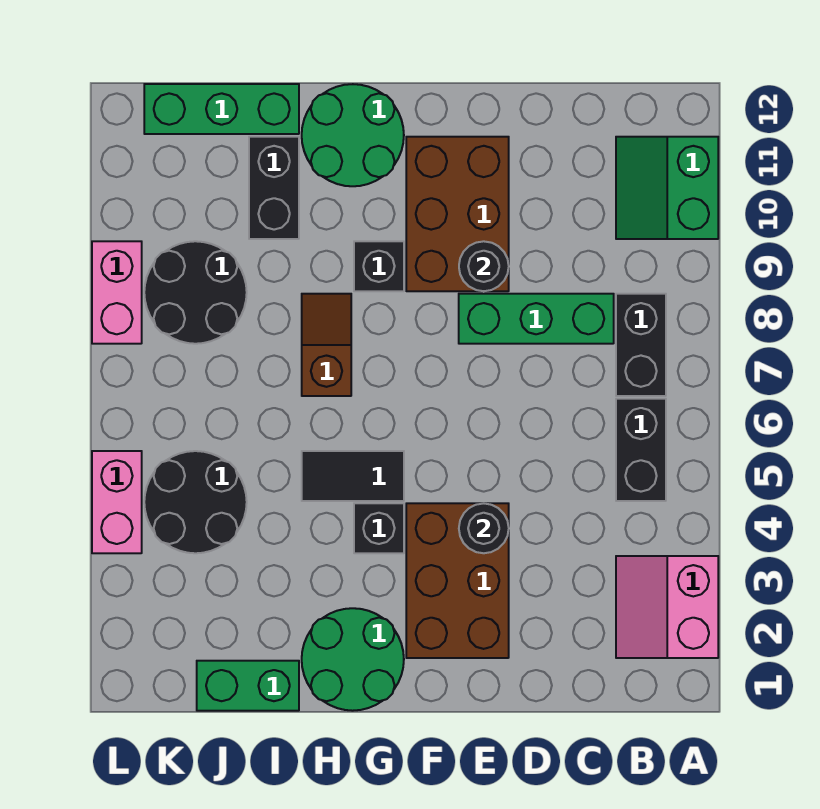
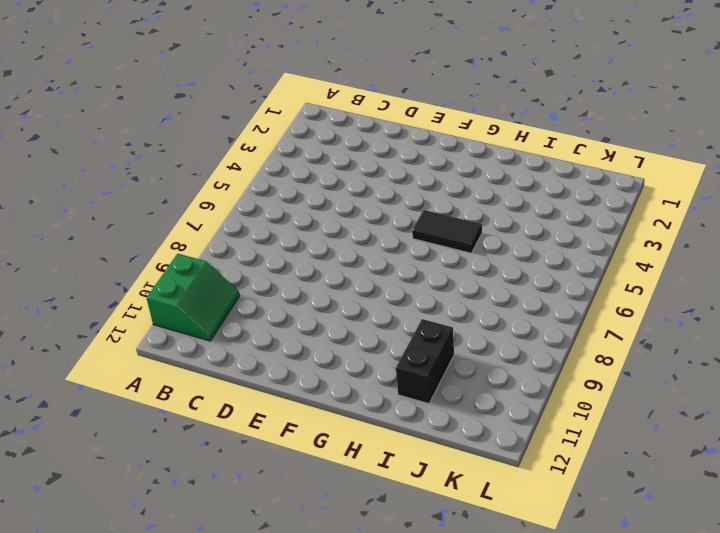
none -> pink slope A2:B3 level 1 top A
none -> black brick B5:B6 level 1
none -> black brick B7:B8 level 1

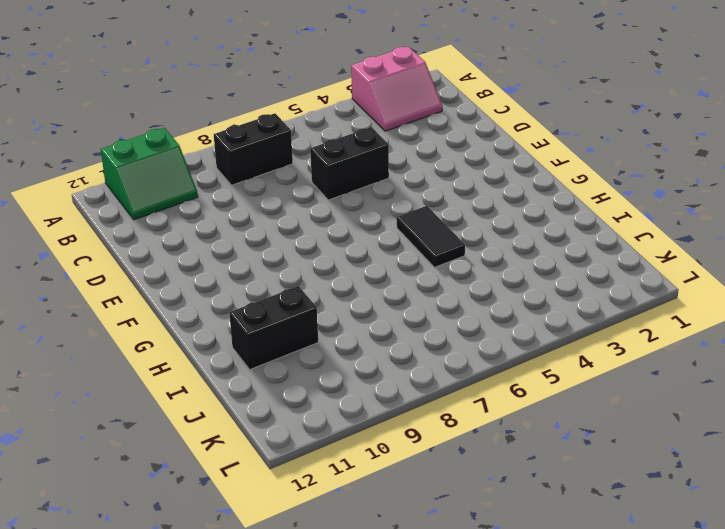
black brick D5:D6 level 1 -> black brick B5:B6 level 1
none -> green brick C8:E8 level 1
none -> brown brick E2:F4 level 1
none -> brown brick E9:F11 level 1

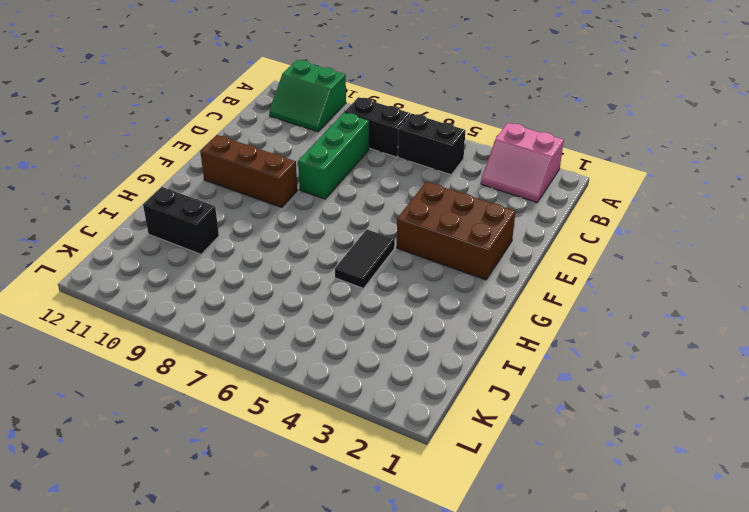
brown brick F9:F11 level 1 -> brown brick E9:F11 level 1
none -> green round brick G1:H2 level 1
none -> black brick G4 level 1
none -> black brick G9 level 1

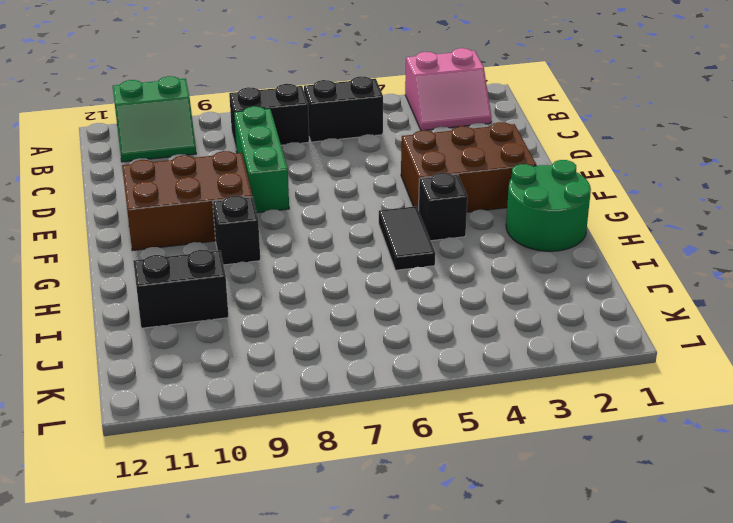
none -> green round brick G11:H12 level 1
none -> brown slope H7:H8 level 1 top 7
none -> green brick I1:J1 level 1

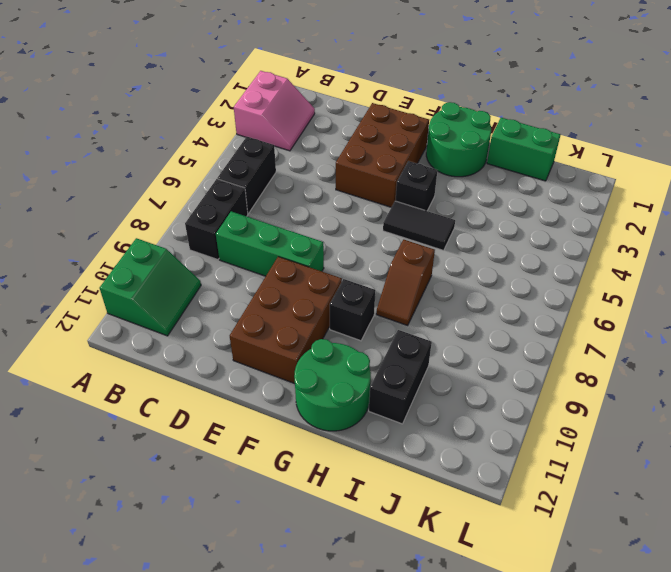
none -> green brick I12:K12 level 1
none -> black round brick J4:K5 level 1
none -> black round brick J8:K9 level 1

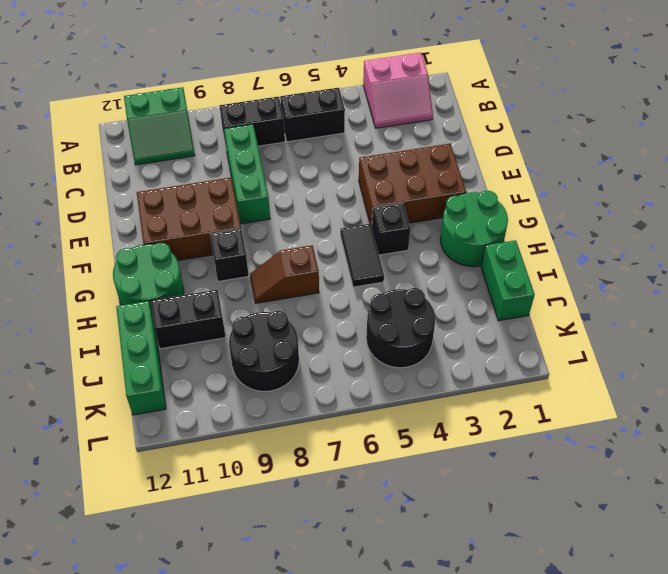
none -> pink brick L4:L5 level 1
none -> pink brick L8:L9 level 1
none -> black round brick E4 level 2

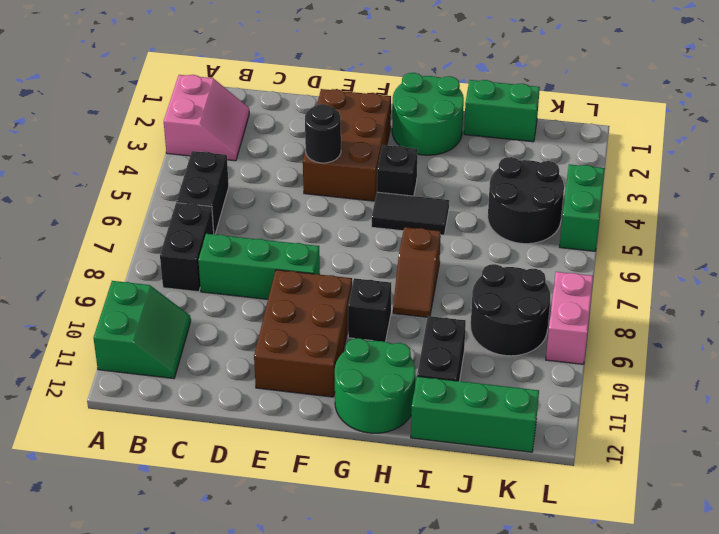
green brick L4:L5 level 1 -> pink brick L4:L5 level 1
none -> black round brick E9 level 2

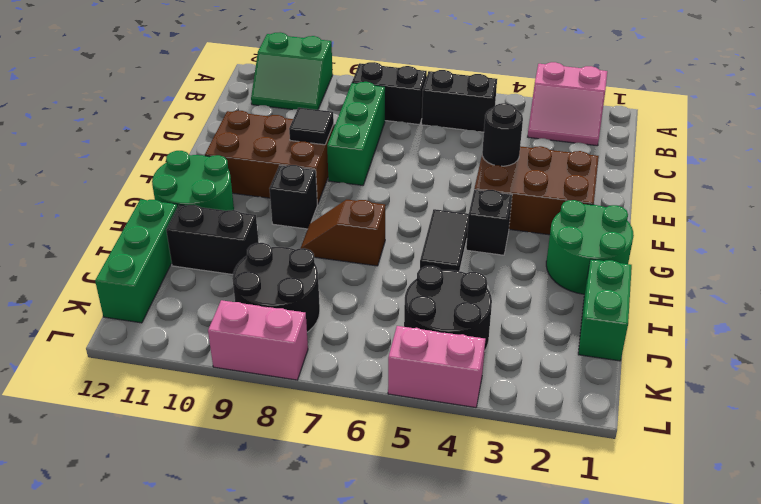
black tile E9 level 2 -> black round brick E9 level 2

